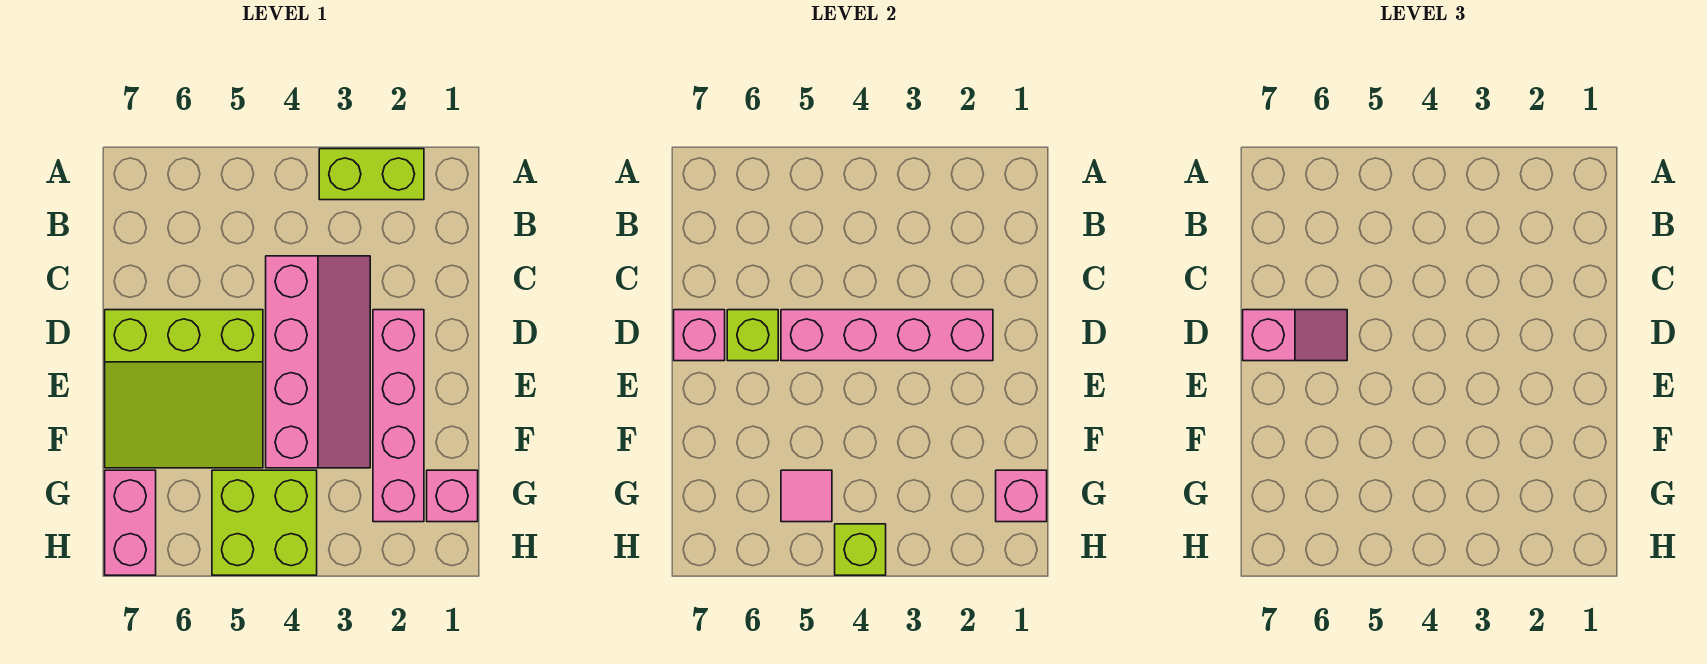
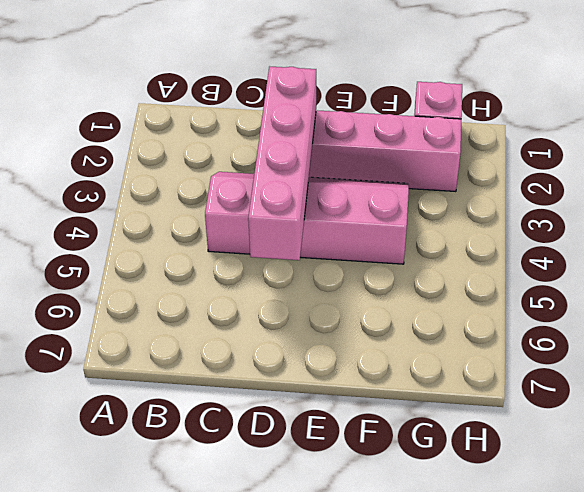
none -> lime brick A2:A3 level 1
none -> lime slope D5:F7 level 1 top D
none -> lime brick G4:H5 level 1

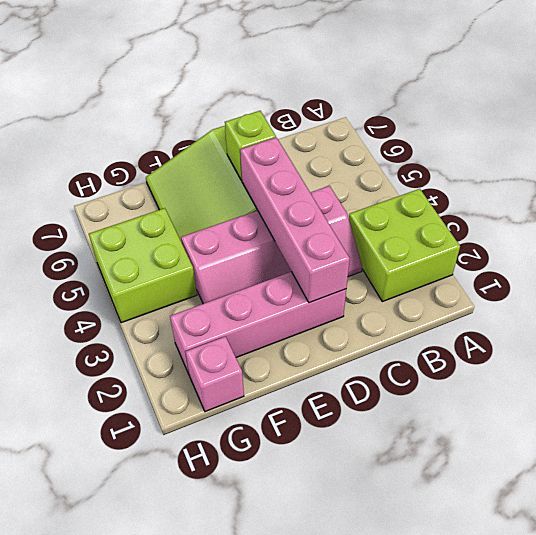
lime brick A2:B3 level 1 -> lime brick A2:A3 level 1
none -> pink brick G7:H7 level 1
none -> pink brick D7 level 2
none -> pink brick G1 level 2

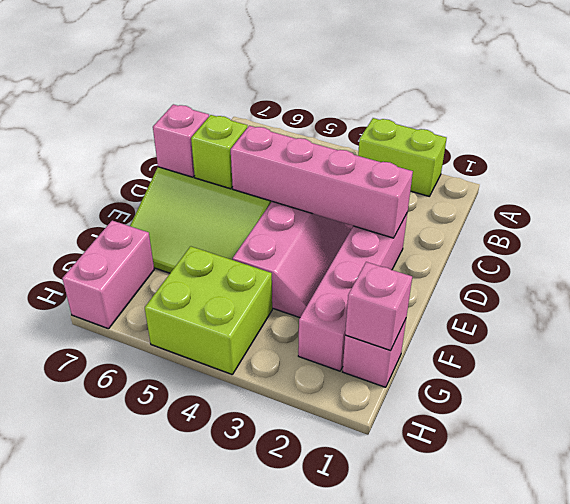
none -> pink tile G5 level 2
none -> lime brick H4 level 2
none -> pink slope D6:D7 level 3 top 7

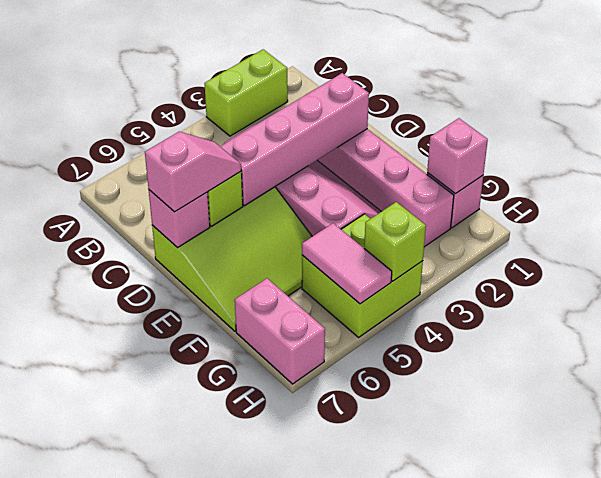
pink tile G5:H5 level 2 -> pink tile G5 level 2

